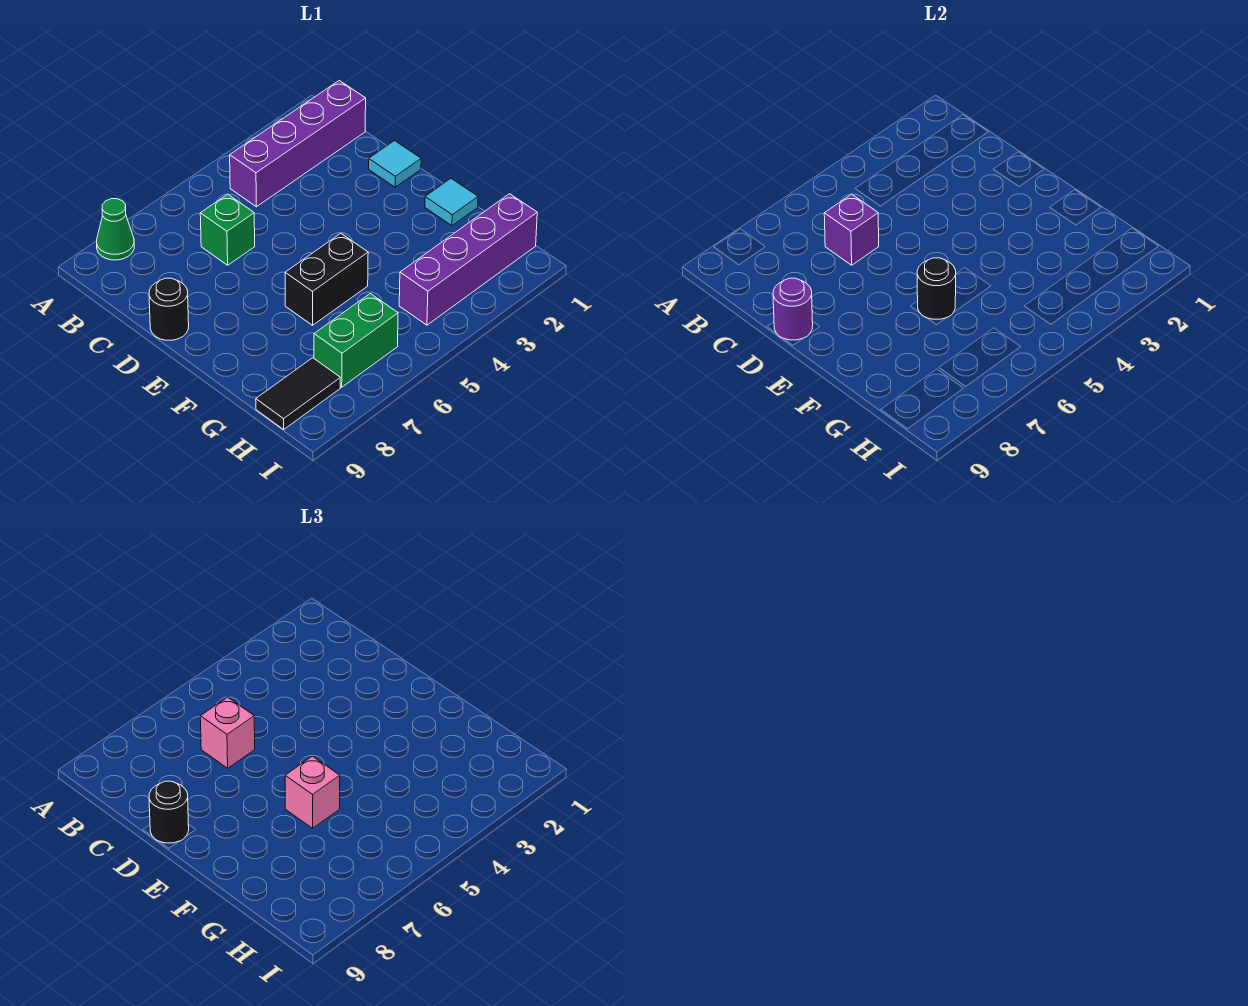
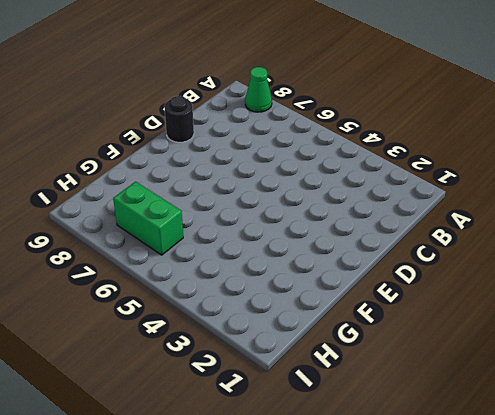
none -> purple brick B1:B4 level 1
none -> green brick C6 level 1
none -> cyan tile D1 level 1

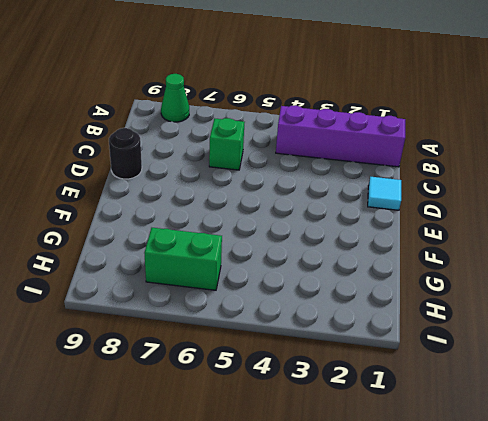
none -> cyan tile F1 level 1
none -> black brick F5:F6 level 1
none -> purple brick H1:H4 level 1

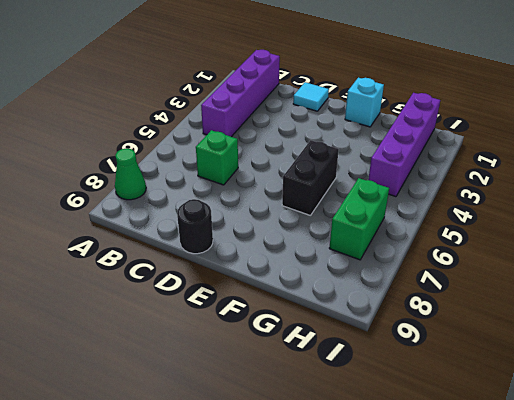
cyan brick F1 level 1 -> cyan tile F1 level 1
none -> black tile H8:H9 level 1
none -> purple brick C6 level 2
none -> purple round brick D9 level 2

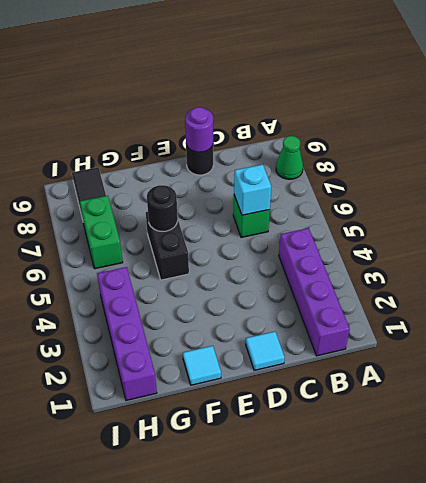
cyan brick C6 level 2 -> purple brick C6 level 2
none -> pink brick C6 level 3
none -> black round brick D9 level 3
none -> pink brick F6 level 3

